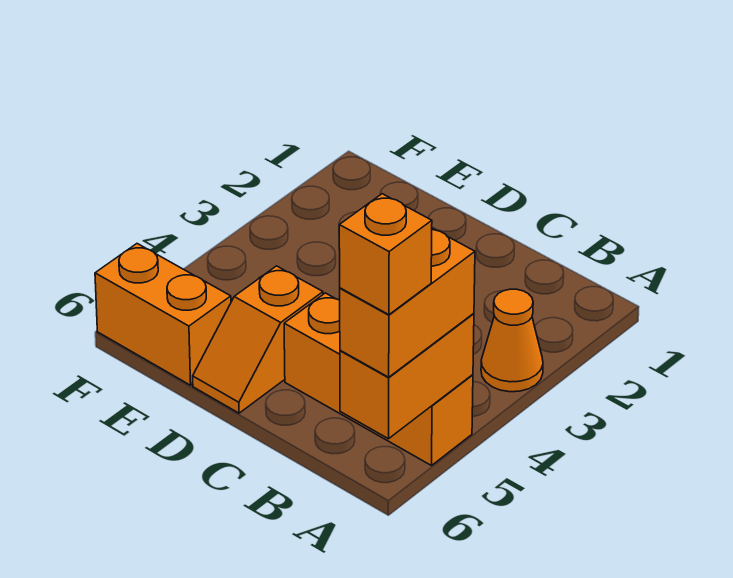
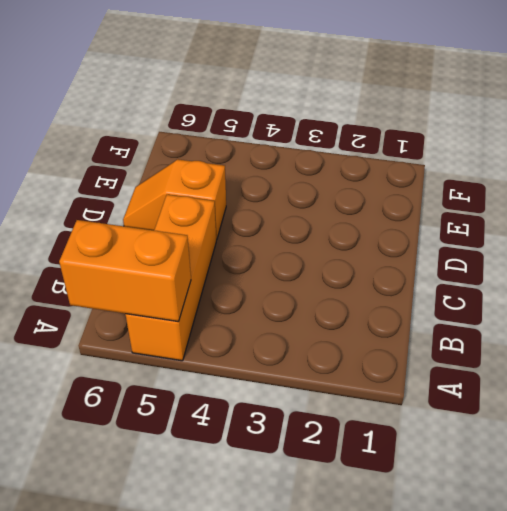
none -> orange cone A3 level 1
none -> orange brick E6:F6 level 1

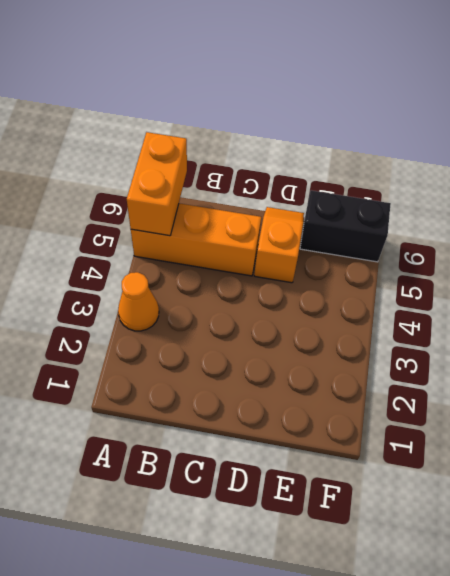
black brick E6:F6 level 1 -> orange brick E6:F6 level 1
none -> orange brick A5:A6 level 3
none -> orange brick A6 level 4

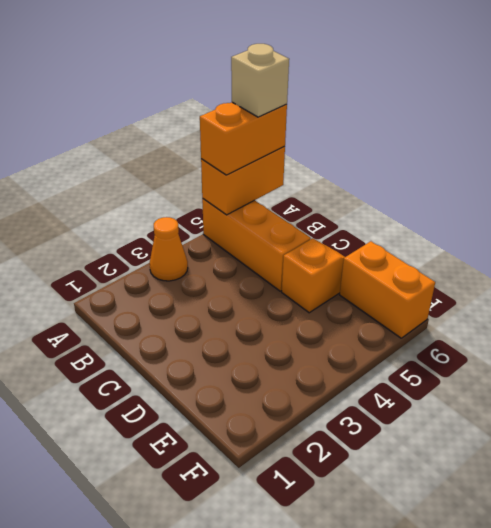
tan brick A6 level 4 -> orange brick A6 level 4

